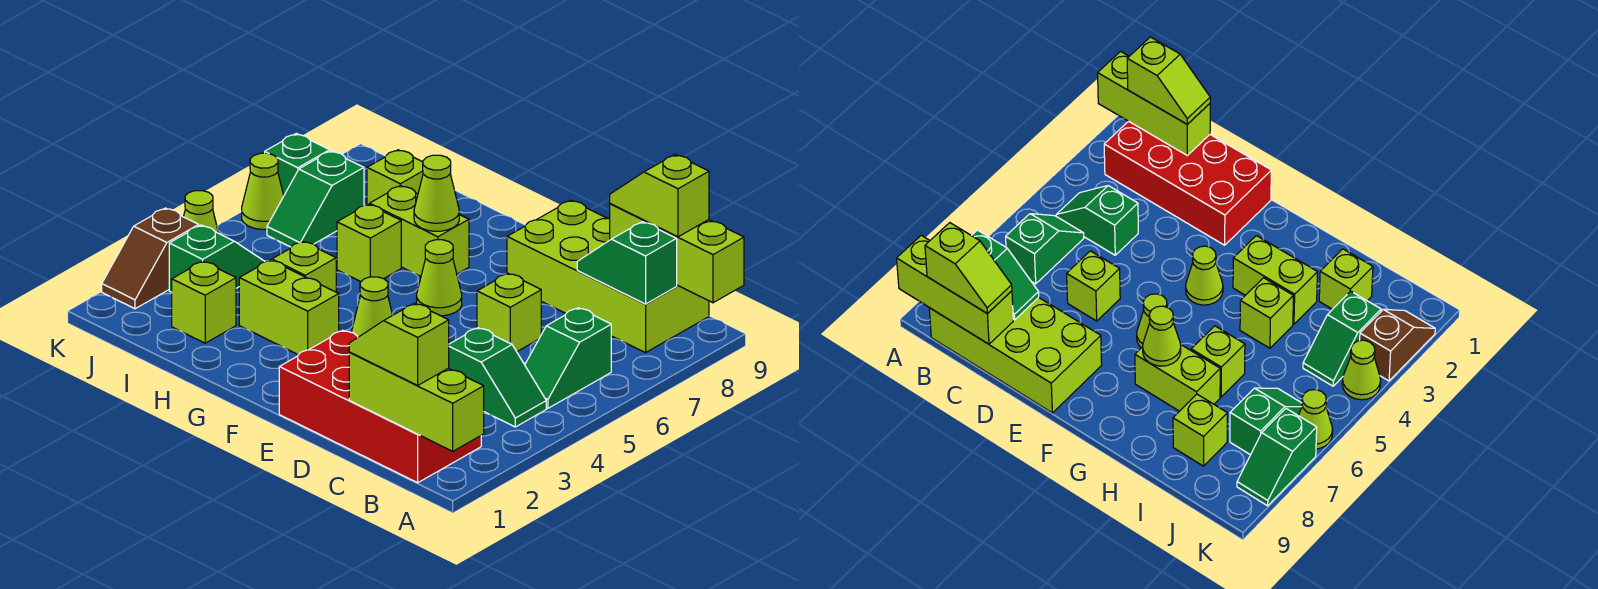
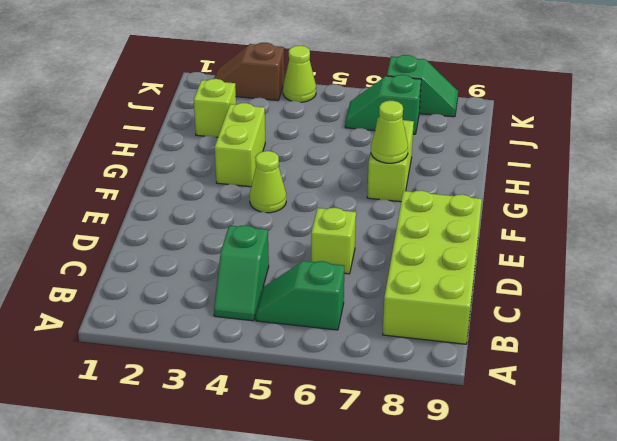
none -> red brick B1:E2 level 1
none -> lime cone F6 level 1
none -> lime brick H4 level 1

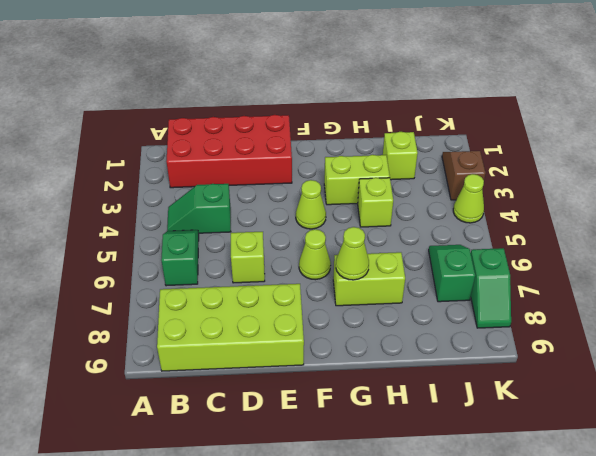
none -> lime brick H6 level 1
none -> lime brick I8 level 1
none -> green slope J3:J4 level 1 top 3

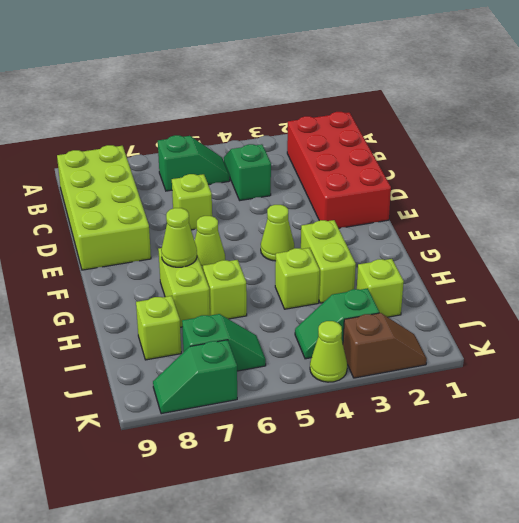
none -> lime cone K6 level 1
none -> lime brick A1:C1 level 2
none -> lime brick A9:C9 level 2

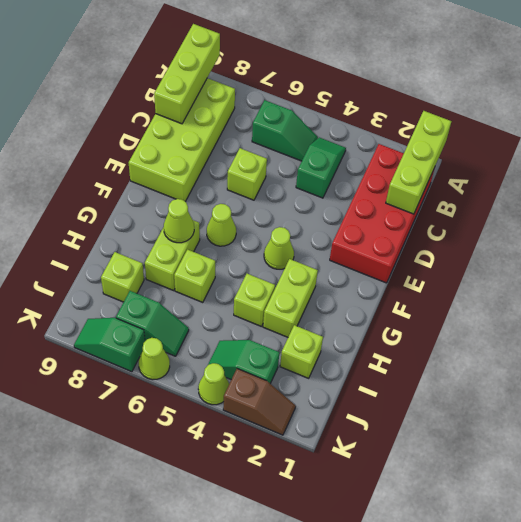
none -> green slope B8:C8 level 2 top B
none -> lime slope B1:C1 level 3 top B
none -> lime slope B9:C9 level 3 top B

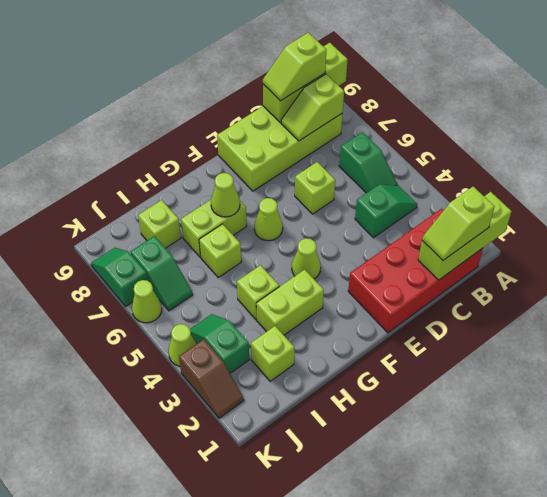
lime slope B8:C8 level 2 top B -> green slope B8:C8 level 2 top B

